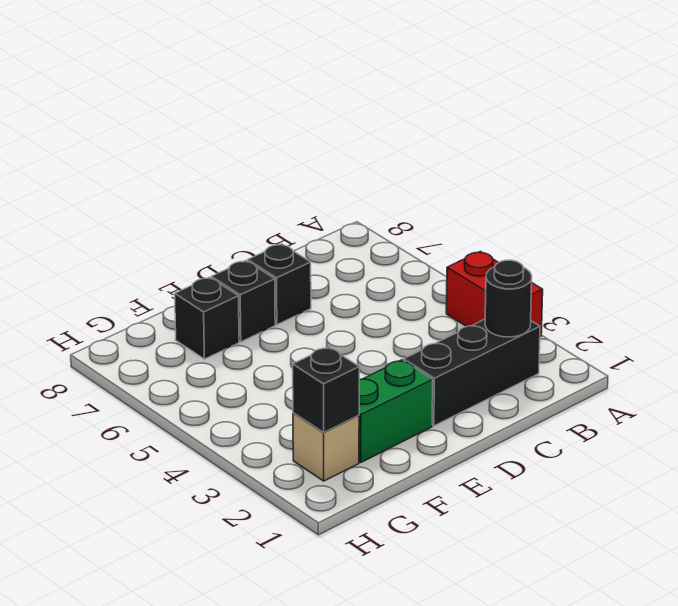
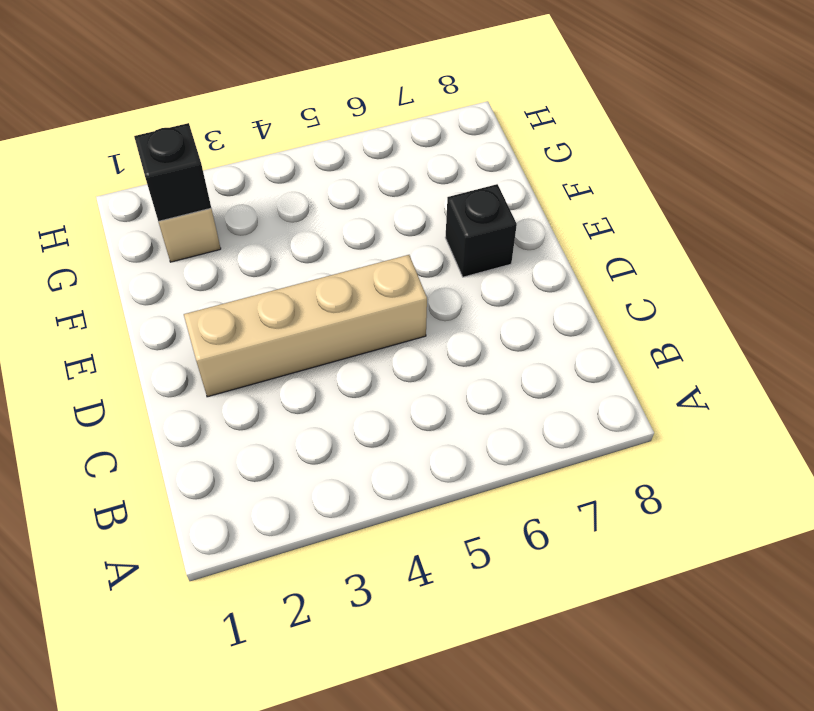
tan brick D2:D5 level 1 -> black brick B2:D2 level 1
none -> red brick A3:A4 level 1
none -> black brick D7 level 1

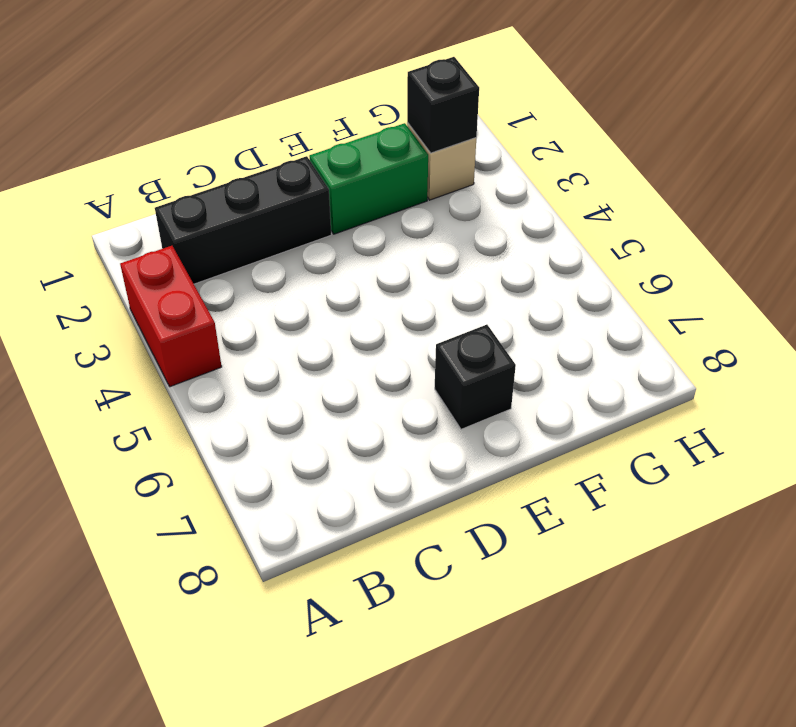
none -> black brick D7 level 1
none -> black brick F7 level 1

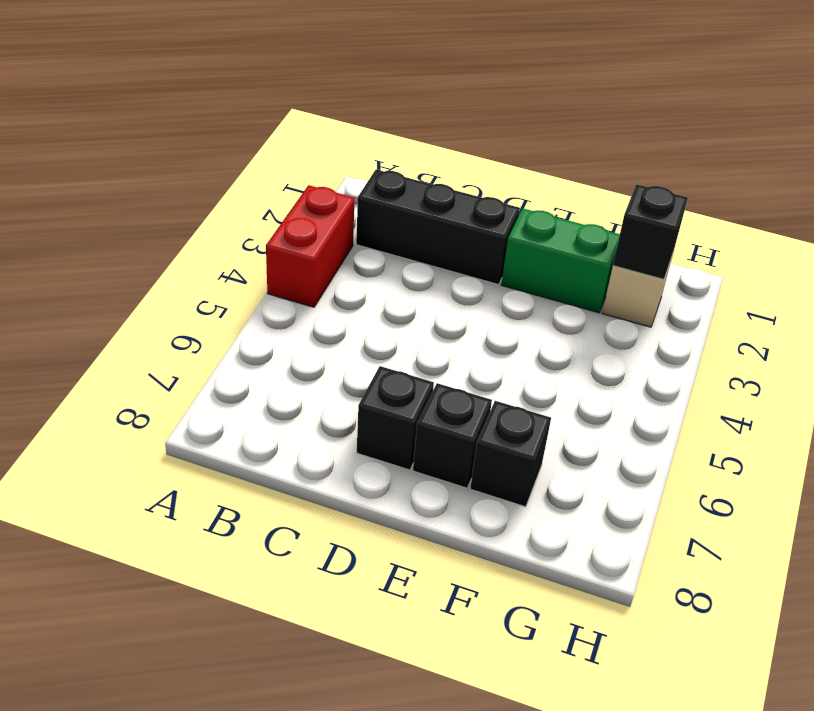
none -> black round brick B2 level 2

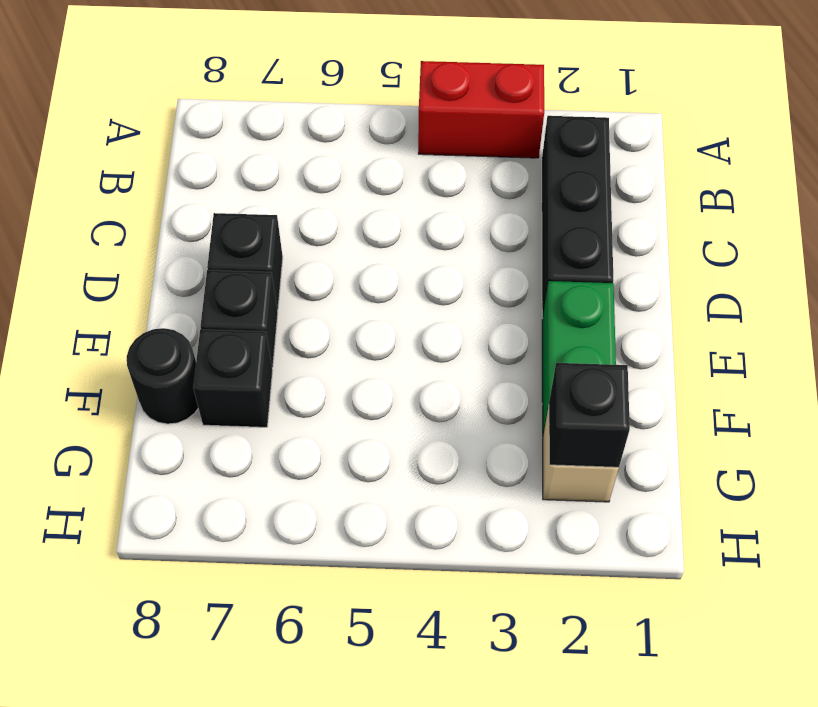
black round brick F8 level 1 -> black round brick B2 level 2

